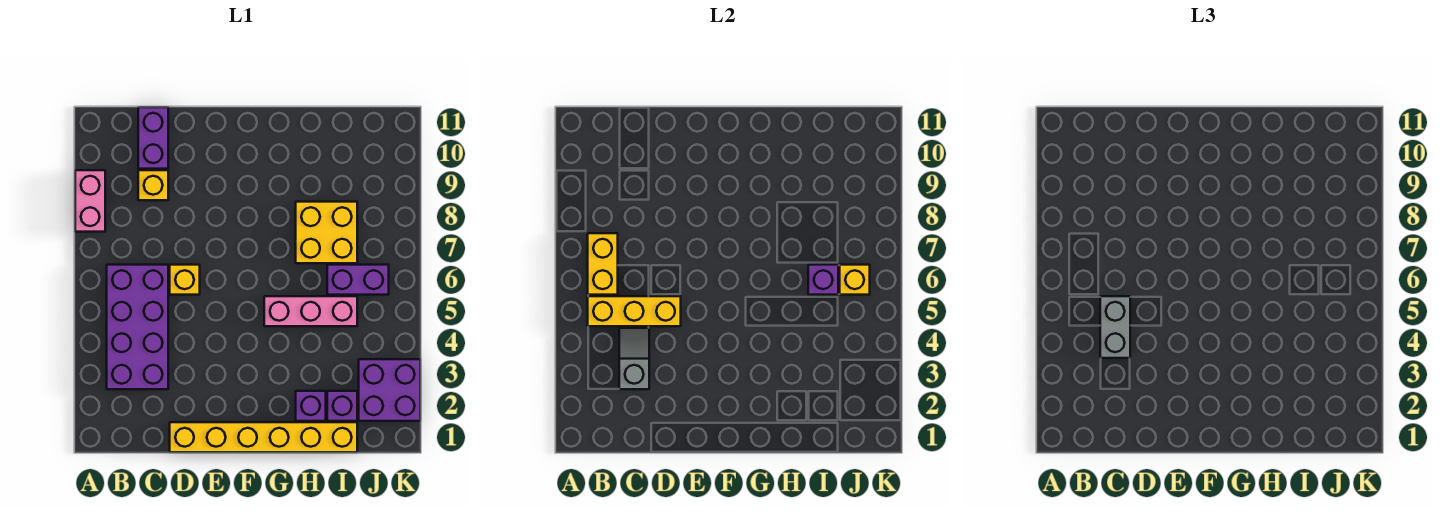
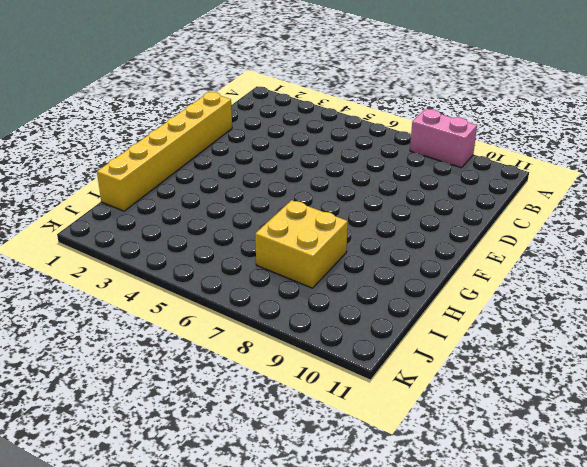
none -> purple brick B3:C6 level 1
none -> yellow brick C9 level 1
none -> purple brick C10:C11 level 1

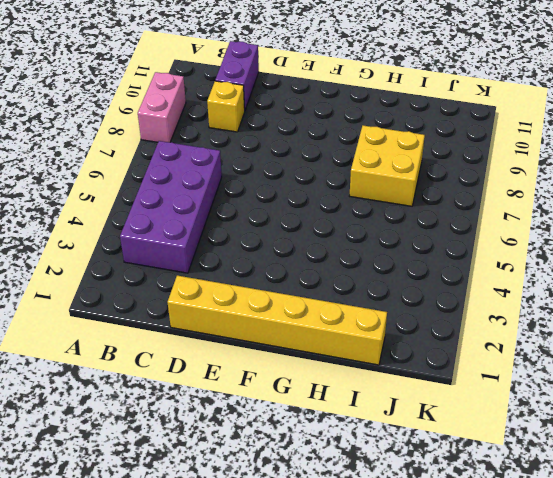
none -> yellow brick D6 level 1
none -> pink brick G5:I5 level 1
none -> purple brick H2 level 1

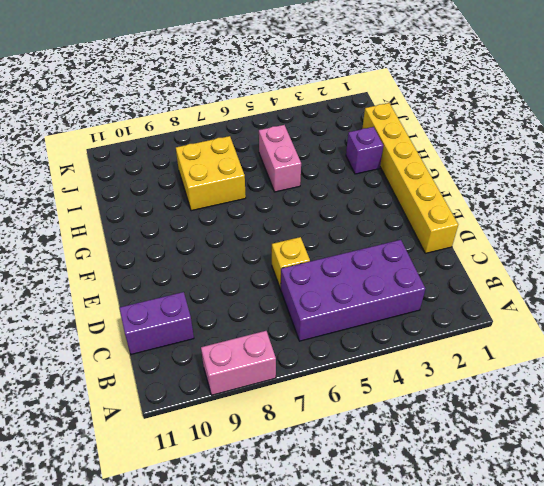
pink brick H5:I5 level 1 -> pink brick G5:I5 level 1
none -> yellow brick C9 level 1
none -> purple brick I2 level 1
none -> purple brick I6:J6 level 1

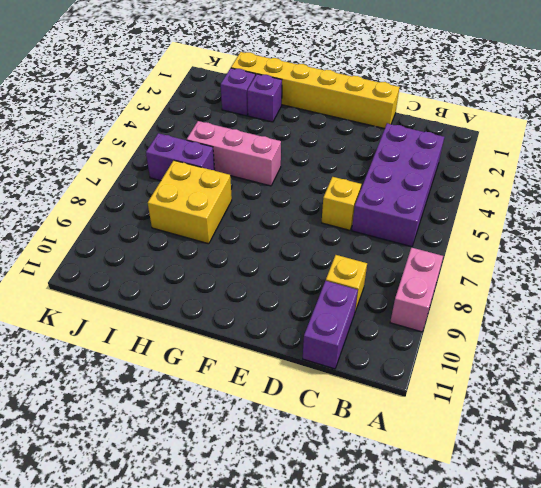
none -> purple brick J2:K3 level 1
none -> yellow brick B5:D5 level 2
none -> yellow brick B6:B7 level 2

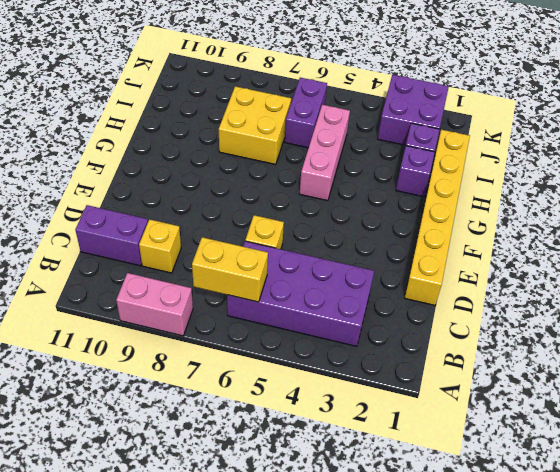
none -> yellow brick B5:D5 level 2
none -> grey slope C3:C4 level 2 top 3
none -> purple brick I6 level 2

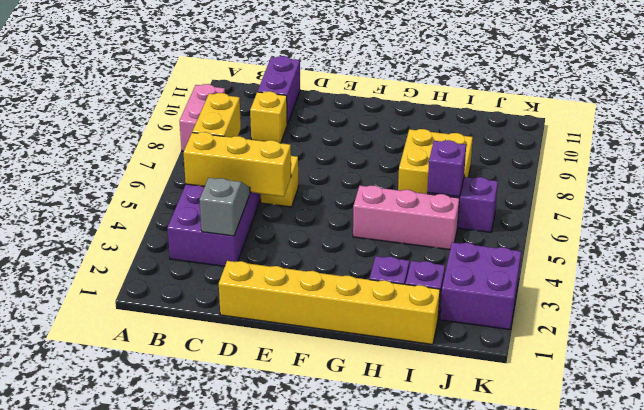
none -> yellow brick J6 level 2
none -> grey brick C4:C5 level 3

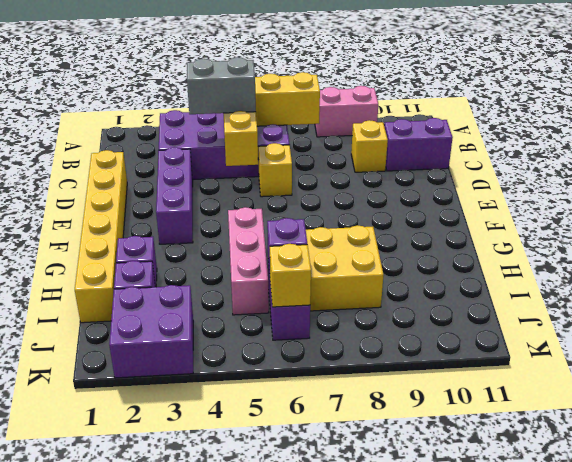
purple brick D3:F3 level 1 -> none
none -> grey slope C3:C4 level 2 top 3

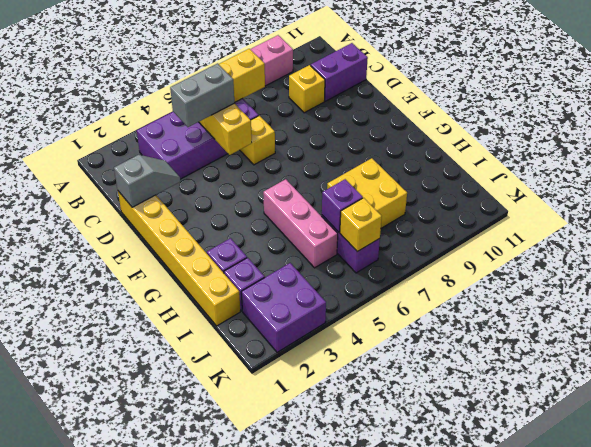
grey slope D1:D2 level 2 top 1 -> grey slope C3:C4 level 2 top 3

